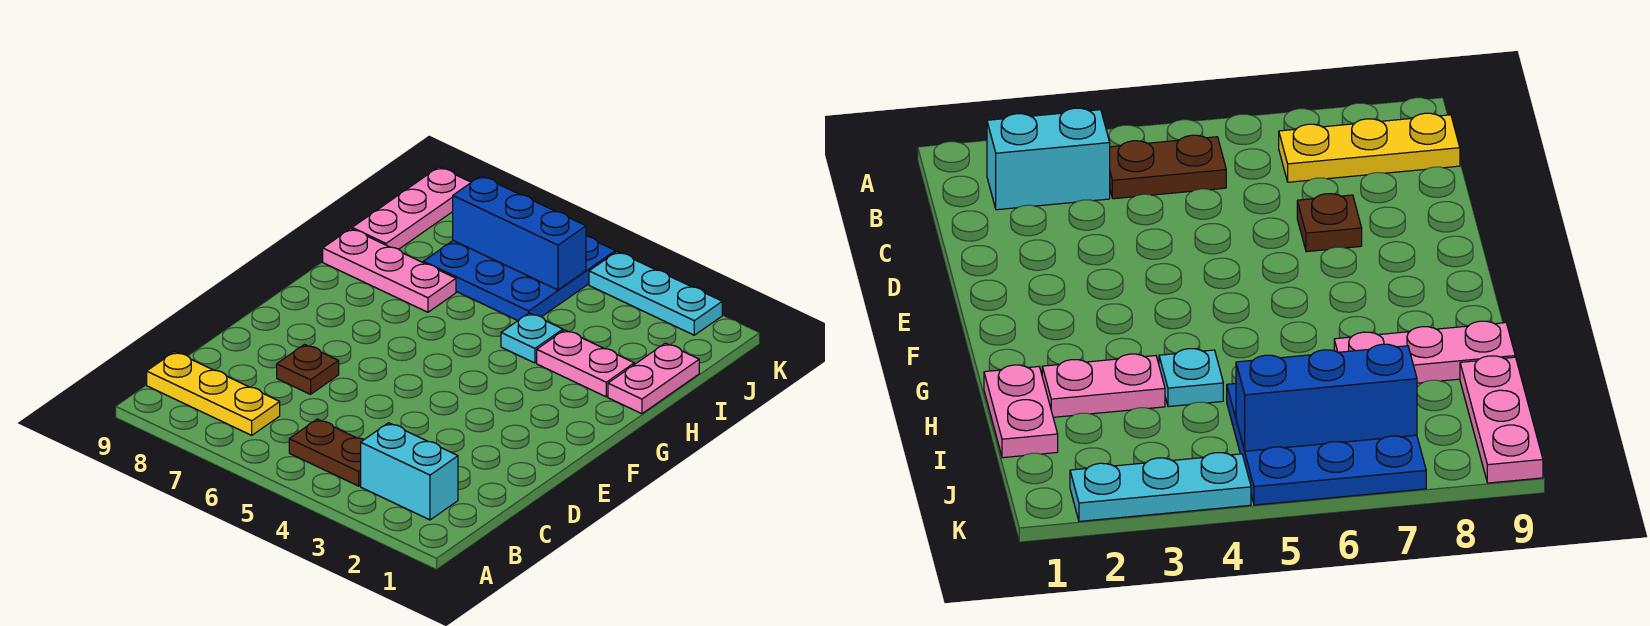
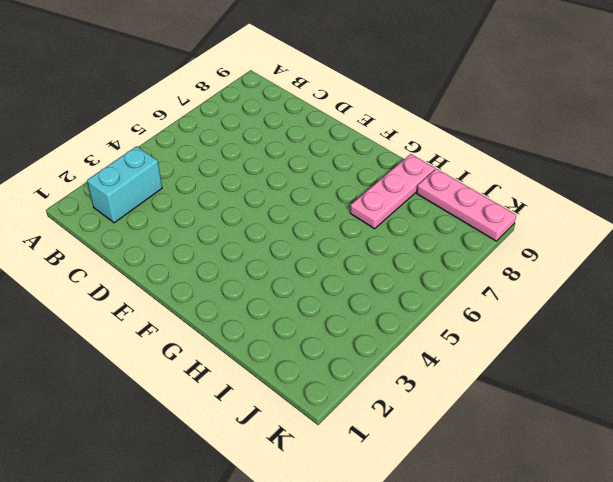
none -> brown plate B4:B5 level 1
none -> yellow plate B7:B9 level 1
none -> brown plate D7 level 1

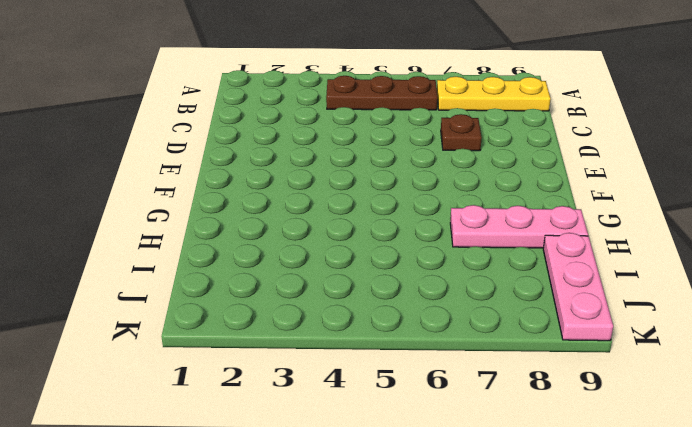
brown plate B4:B6 level 1 -> brown plate B4:B5 level 1
none -> cyan brick B2:B3 level 1
none -> pink plate H1:I1 level 1
none -> pink plate H2:H3 level 1

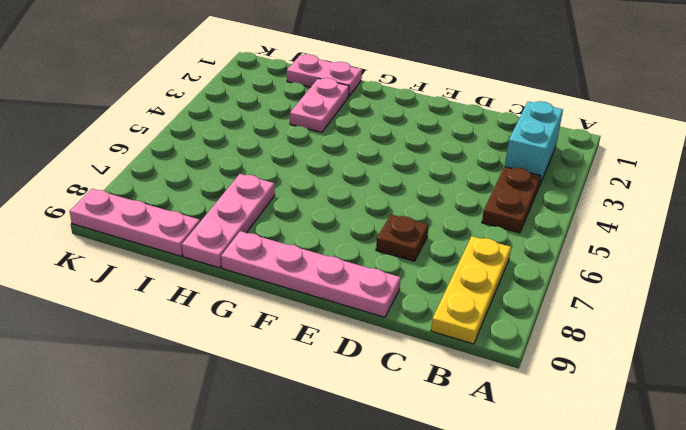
pink plate D9:G9 level 1 -> none
none -> cyan plate H4 level 1
none -> blue plate I5:K7 level 1
none -> cyan plate K2:K4 level 1

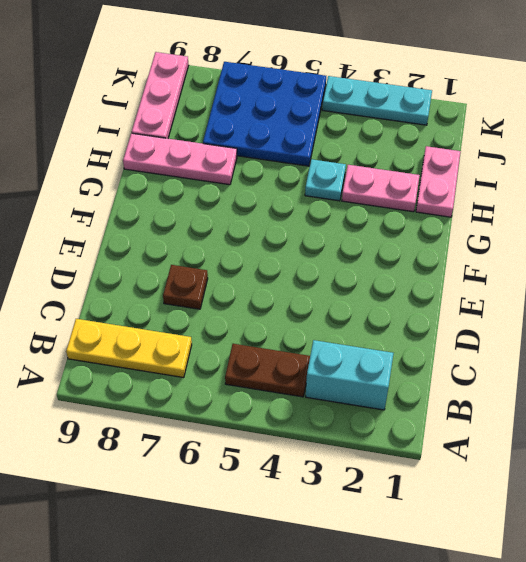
none -> blue brick J5:J7 level 2

